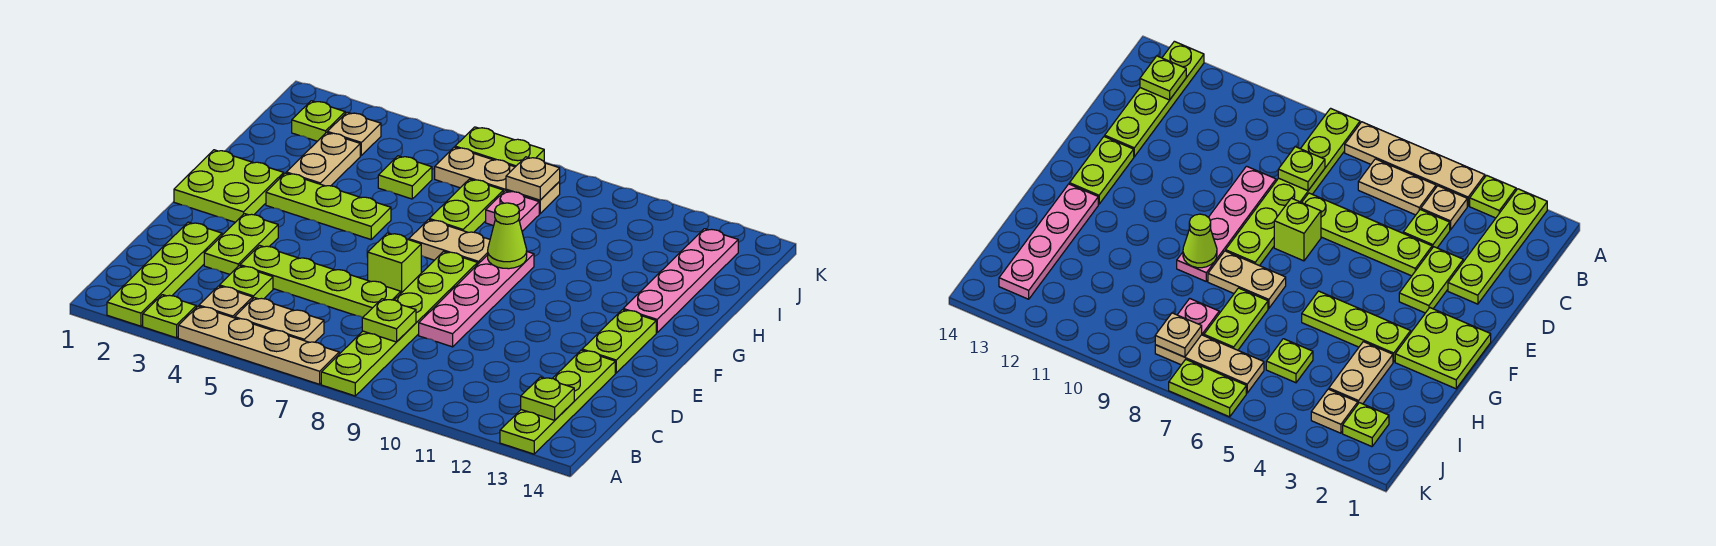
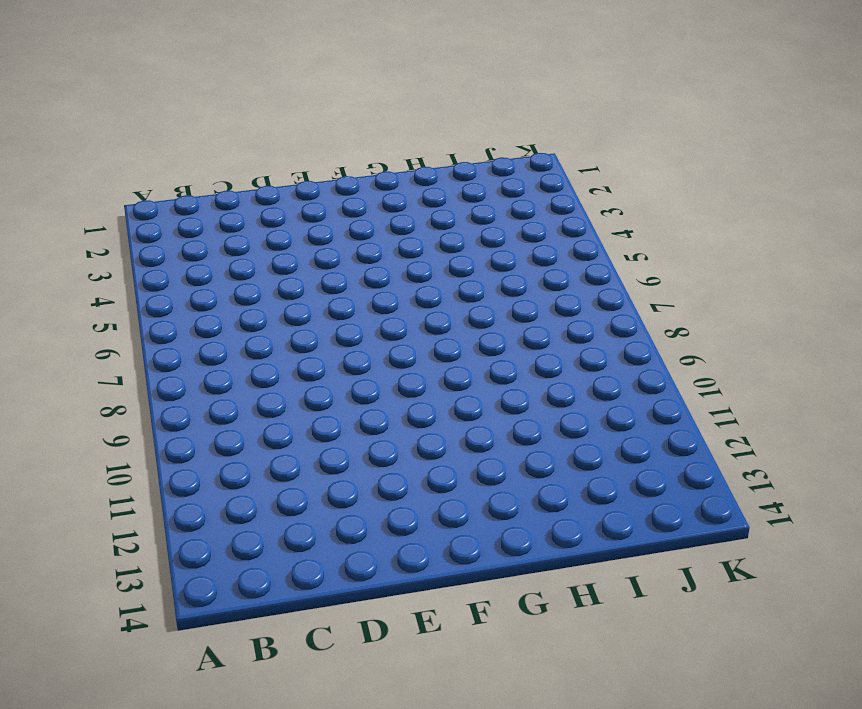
none -> lime plate A2:D2 level 1
none -> lime plate A3 level 1
none -> tan plate A4:A7 level 1

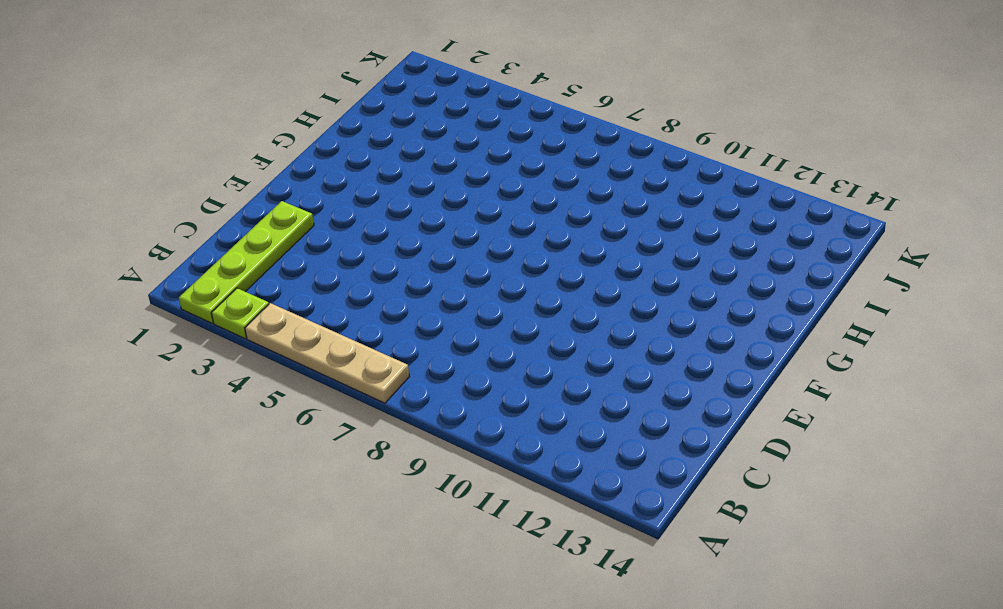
none -> lime plate A8:F8 level 1
none -> lime plate A13:D13 level 1
none -> tan plate B4 level 1

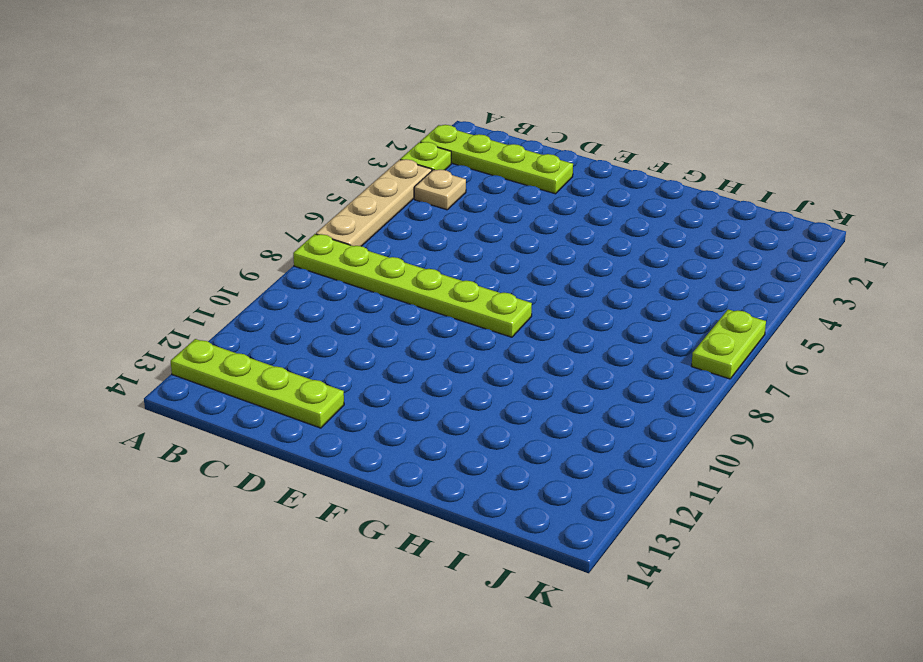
none -> tan plate B5:B6 level 1
none -> lime plate C4 level 1
none -> lime plate D3:E3 level 1

